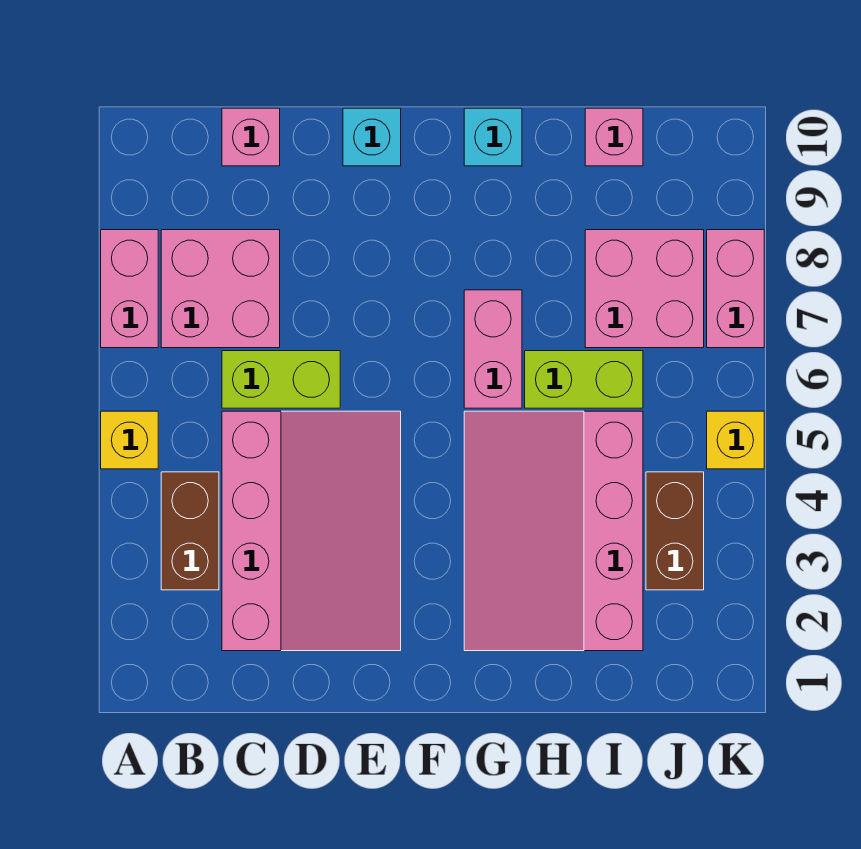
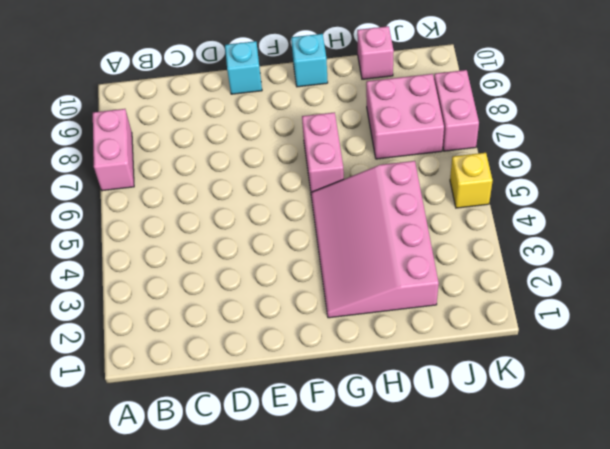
none -> yellow brick A5 level 1
none -> brown brick B3:B4 level 1
none -> pink brick B7:C8 level 1

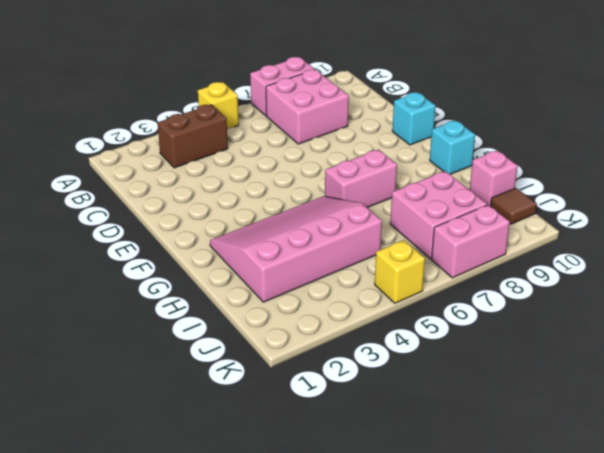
brown tile J10 level 1 -> none
none -> pink slope C2:E5 level 1 top C
none -> lime brick C6:D6 level 1
none -> pink brick C10 level 1

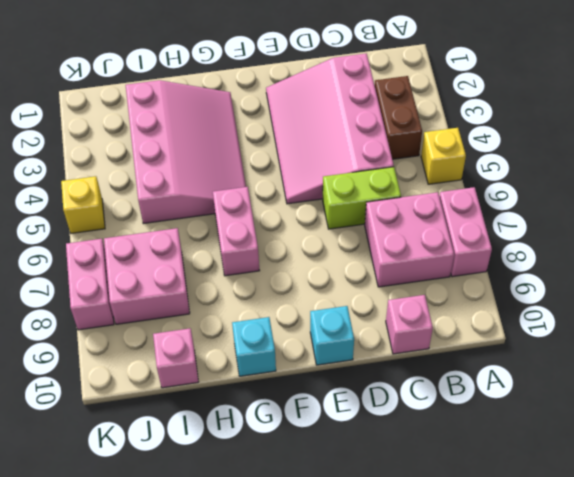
none -> lime brick H6:I6 level 1
none -> brown brick J3:J4 level 1

